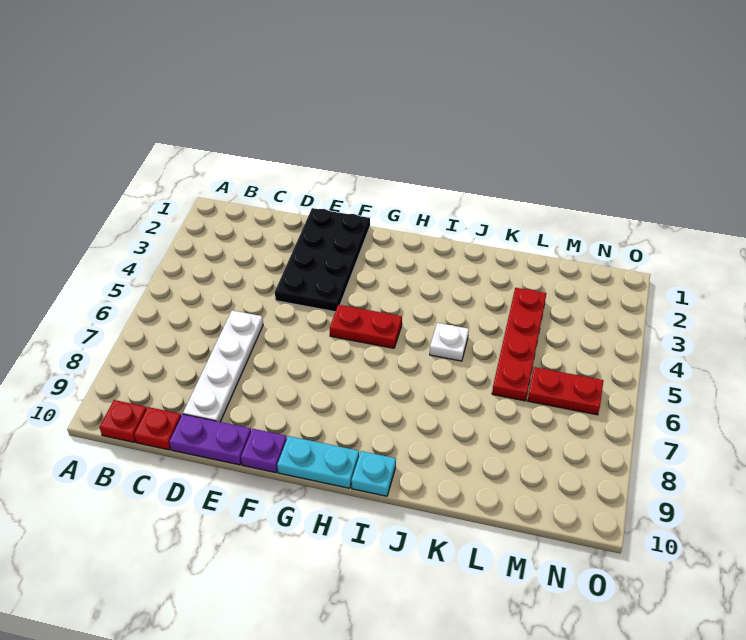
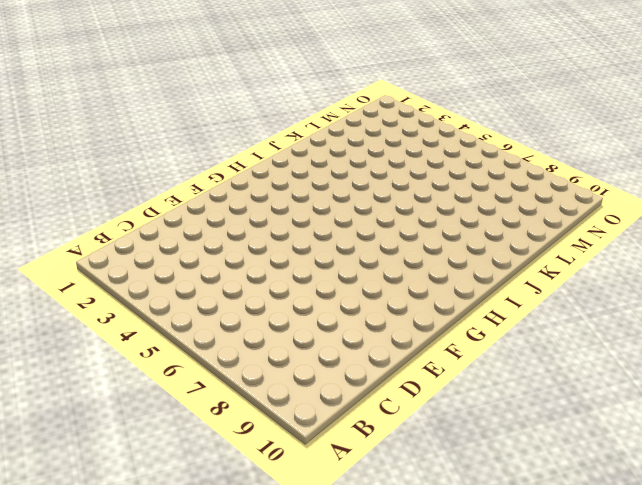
none -> red plate B10 level 1
none -> red plate C10 level 1
none -> white plate D6:D9 level 1

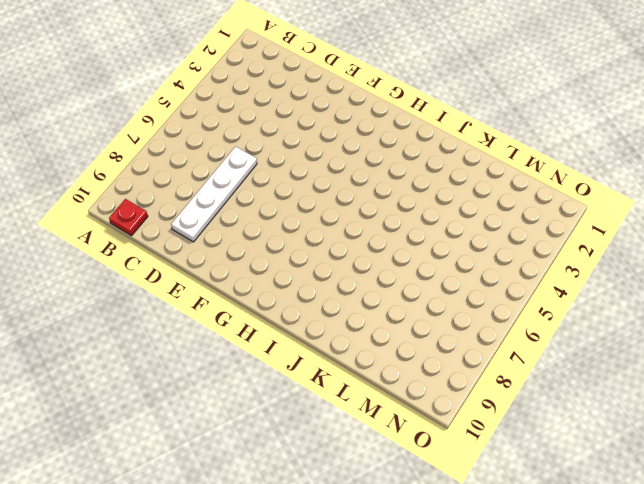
none -> red plate C10 level 1
none -> purple plate D10:E10 level 1
none -> black plate E1:F4 level 1

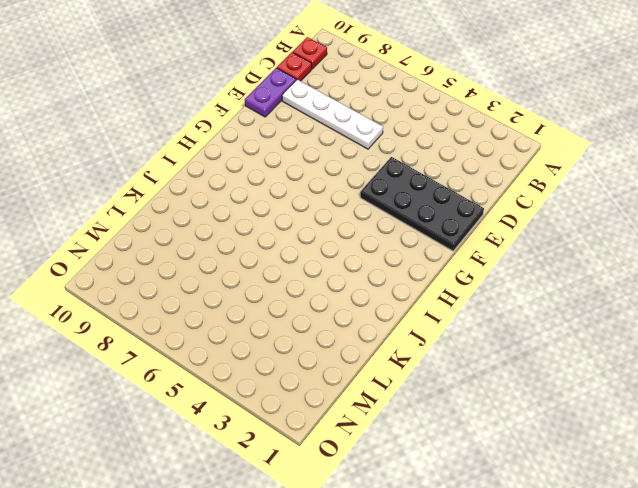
none -> purple plate F10 level 1
none -> red plate G5:H5 level 1
none -> cyan plate G10:H10 level 1

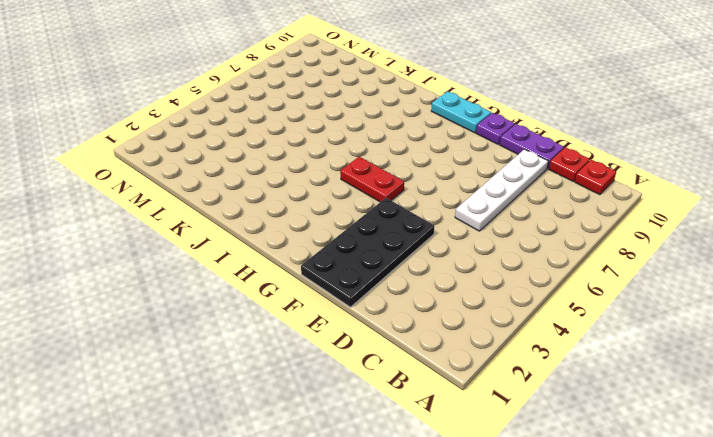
none -> cyan plate I10 level 1
none -> white plate J5 level 1
none -> red plate L3:L6 level 1

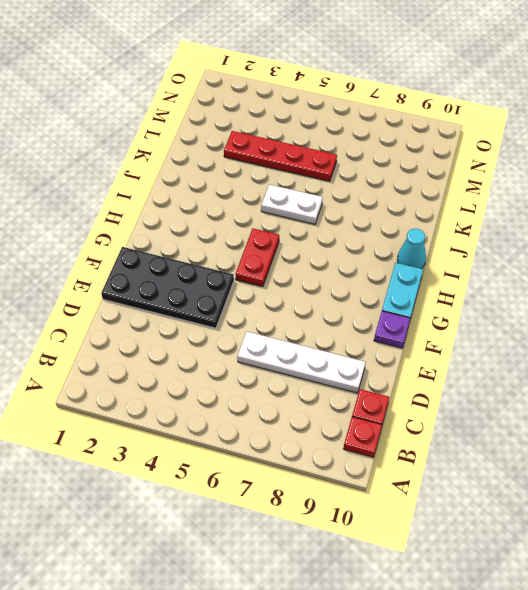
cyan cone I10 level 1 -> cyan plate I10 level 1
white plate J5:J6 level 1 -> white plate J5 level 1
none -> purple plate D10:E10 level 1
none -> red plate M6:N6 level 1

